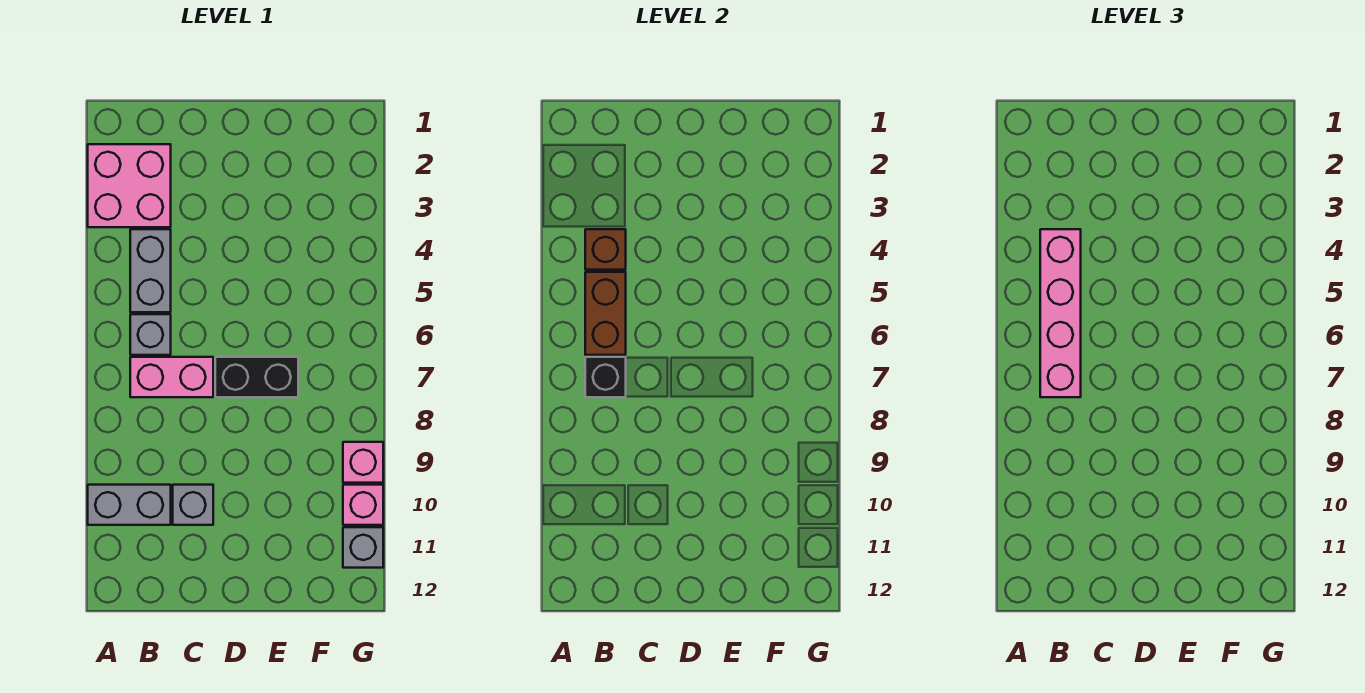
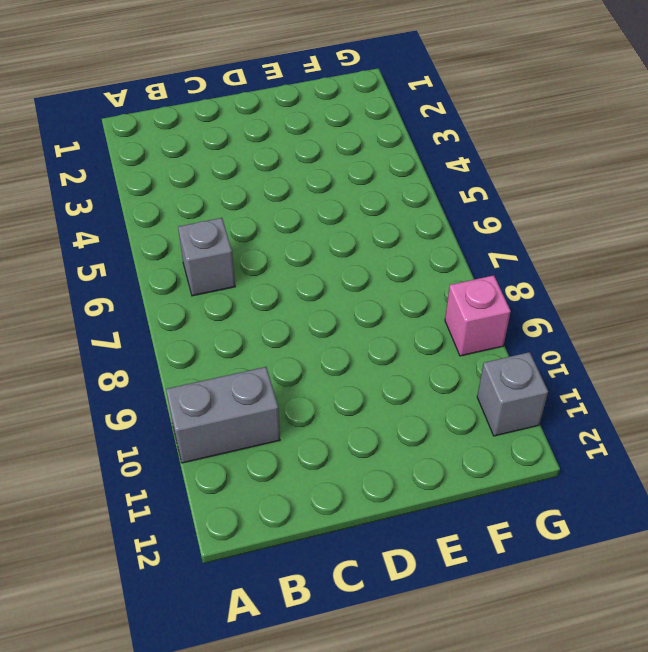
none -> pink brick A2:B3 level 1
none -> grey brick B4:B5 level 1
none -> pink brick B7:C7 level 1

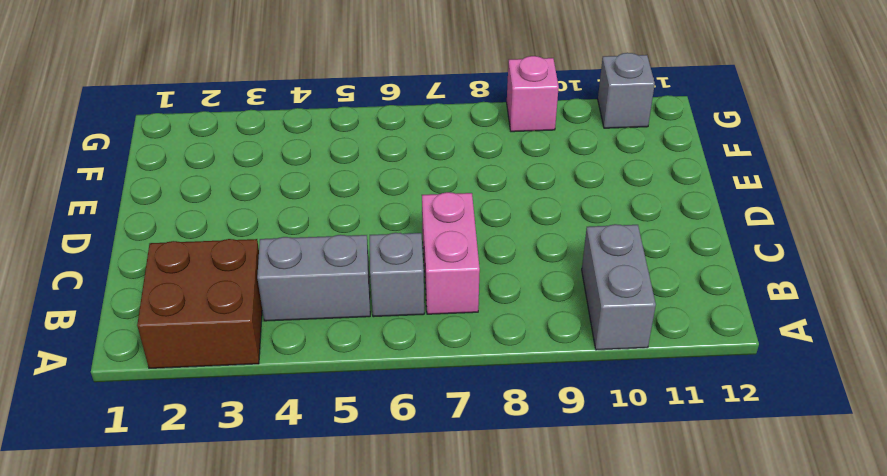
brown brick A2:B3 level 1 -> pink brick A2:B3 level 1
none -> grey brick C10 level 1
none -> black brick D7:E7 level 1
none -> pink brick G10 level 1

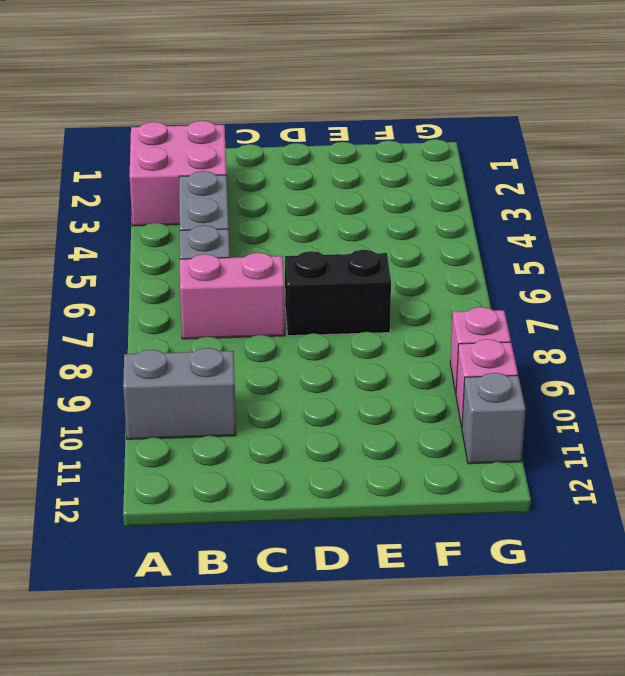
none -> grey brick C10 level 1
none -> brown brick B4 level 2
none -> brown brick B5:B6 level 2

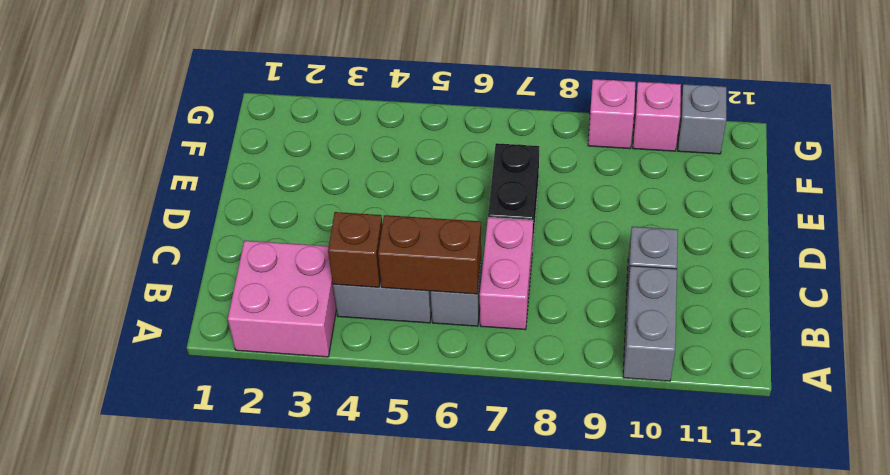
none -> black brick B7 level 2
none -> pink brick B4:B7 level 3

